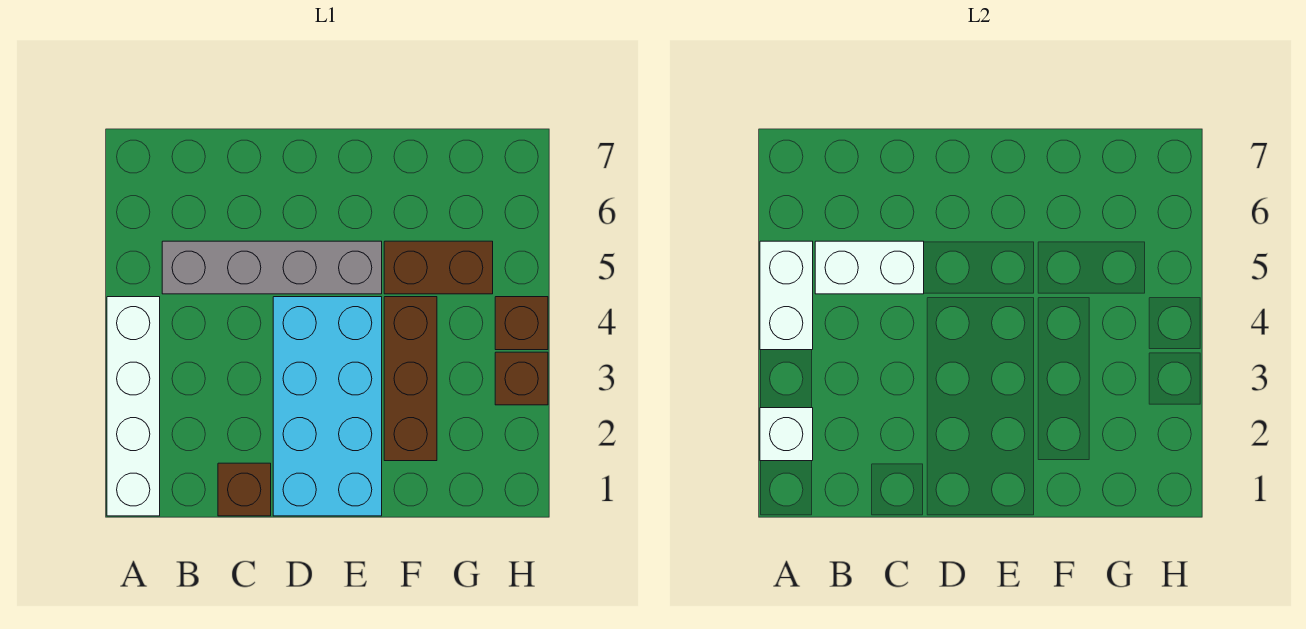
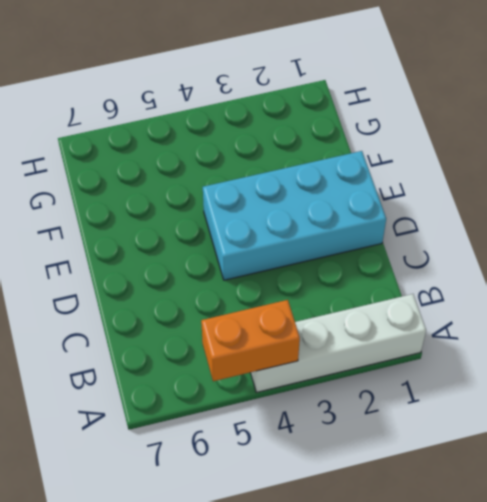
orange brick A4:A5 level 2 -> white brick A4:A5 level 2
none -> grey brick B5:E5 level 1
none -> brown brick C1 level 1

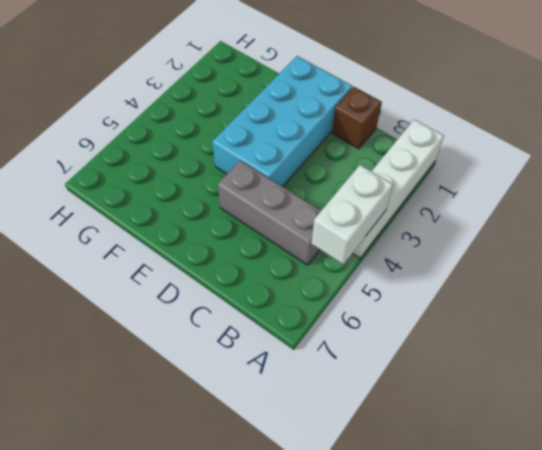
grey brick B5:D5 level 1 -> grey brick B5:E5 level 1
none -> brown brick F2:F4 level 1
none -> brown brick F5:G5 level 1

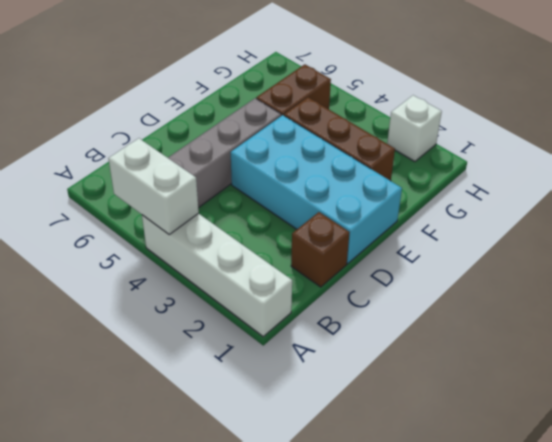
white brick H2 level 1 -> white brick A2 level 2
none -> brown brick H3 level 1
none -> brown brick H4 level 1

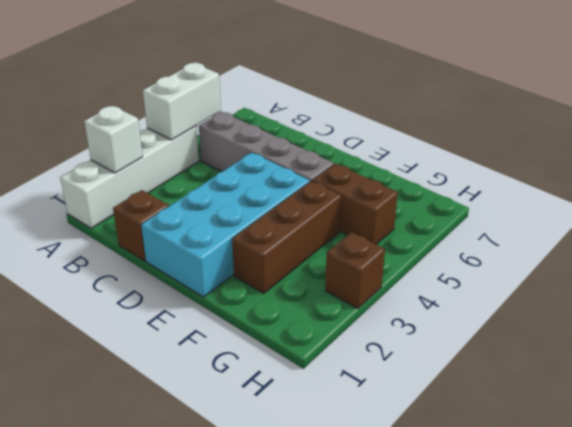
none -> brown brick H4 level 1
none -> white brick B5:C5 level 2

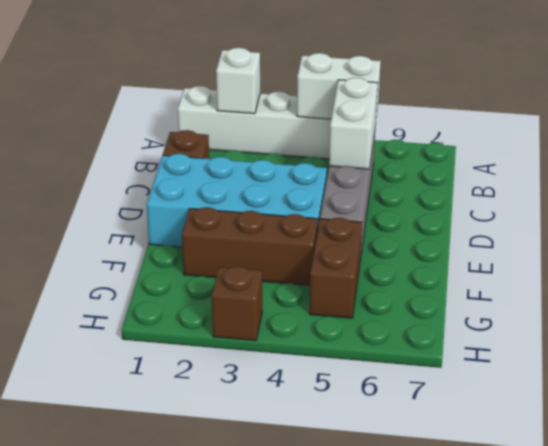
none -> brown brick H4 level 1

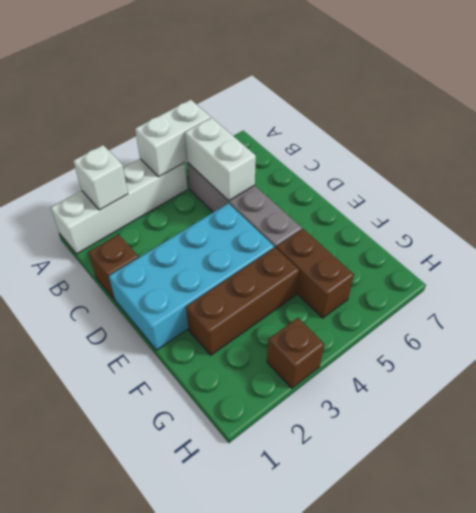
none -> brown brick H4 level 1

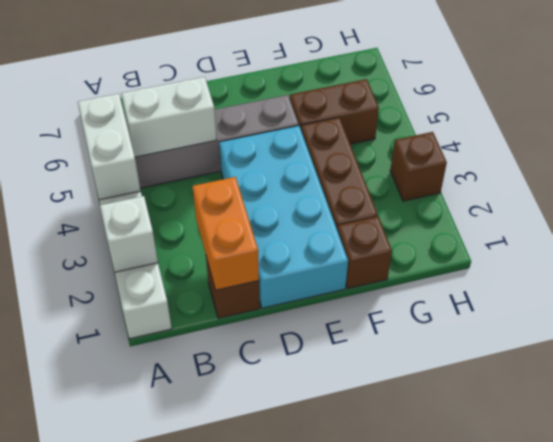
orange brick C1:C2 level 2 -> none
brown brick F1 level 1 -> brown brick H4 level 1

